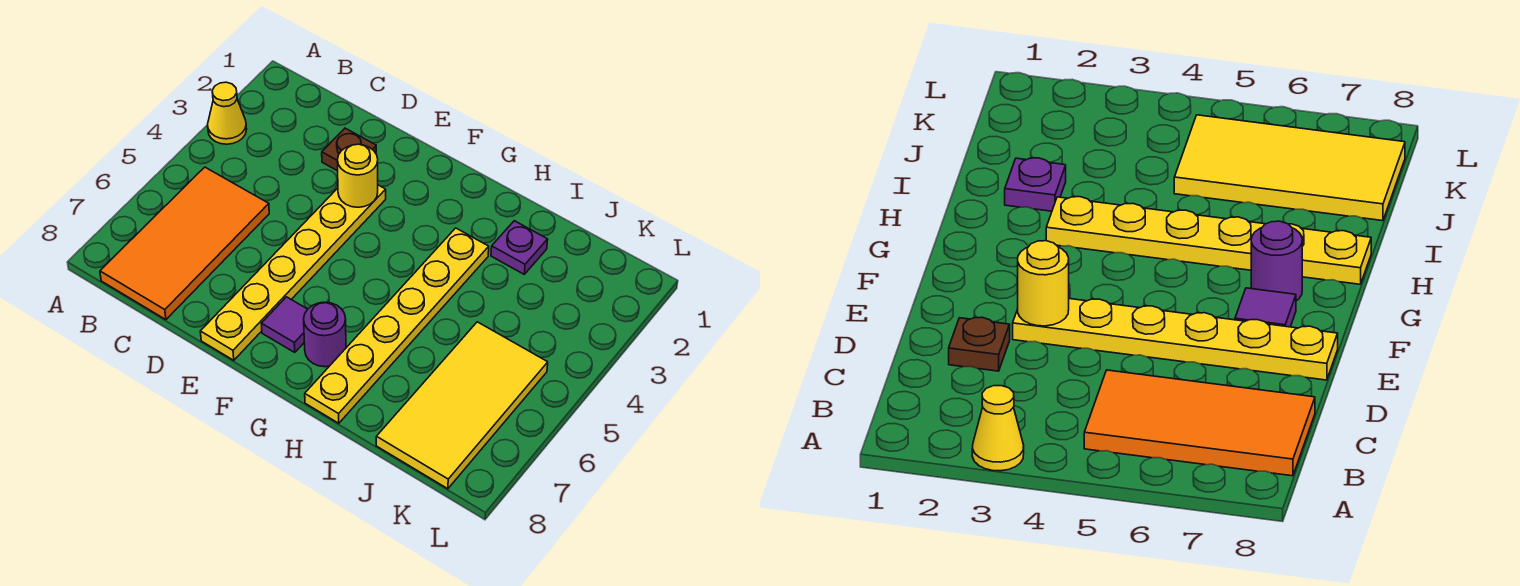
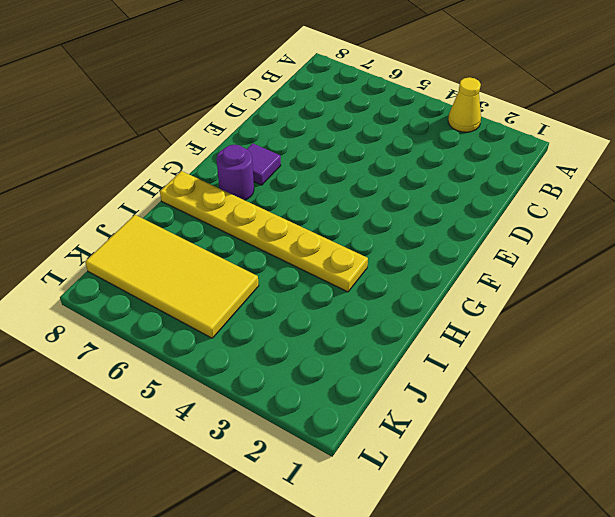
none -> orange tile B5:C8 level 1
none -> brown plate D2 level 1

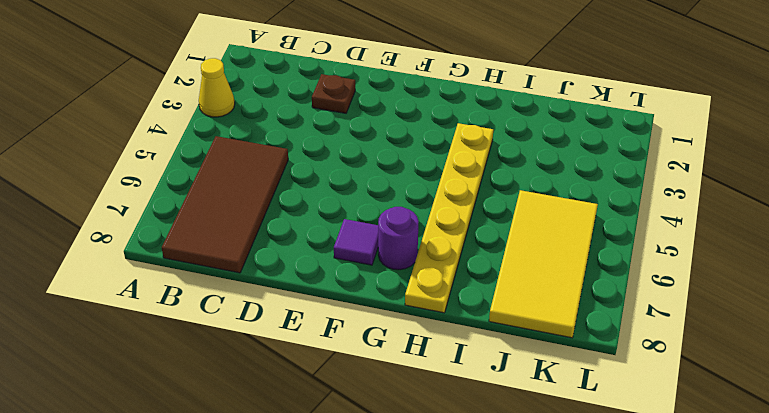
brown tile B5:C8 level 1 -> orange tile B5:C8 level 1
none -> yellow plate E3:E8 level 1
none -> purple plate I2 level 1

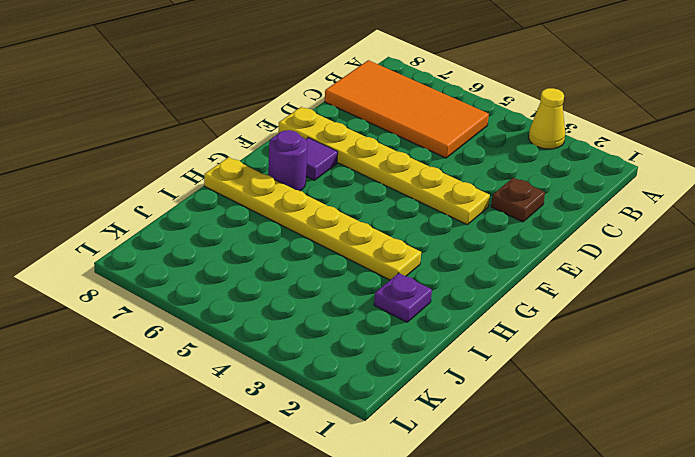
none -> yellow tile J5:K8 level 1
none -> yellow round brick E3 level 2

